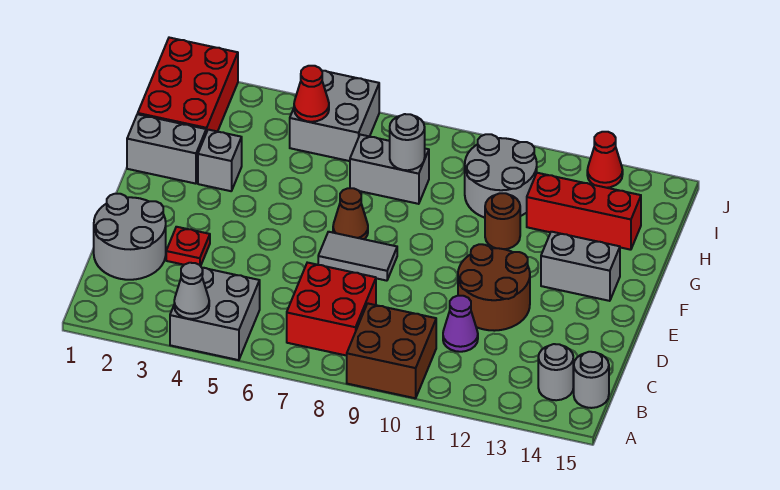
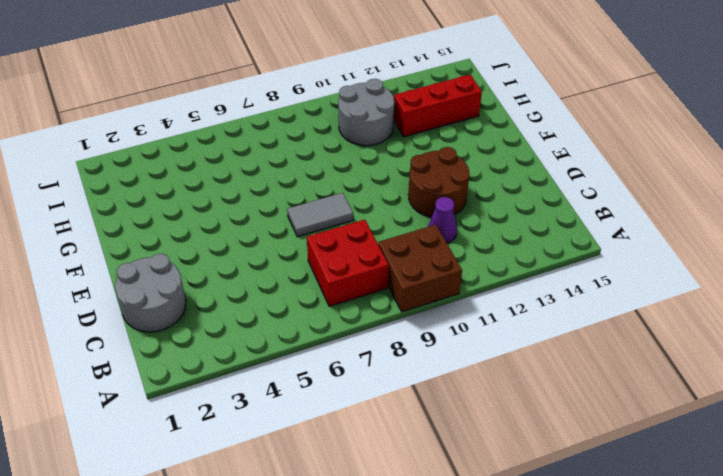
none -> grey brick A4:B5 level 1
none -> grey round brick B14 level 1
none -> grey round brick B15 level 1

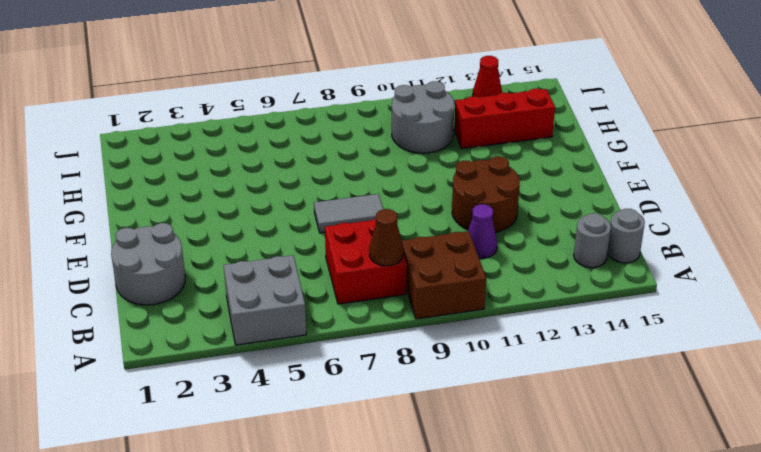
brown cone B8 level 2 -> brown cone F7 level 1
none -> red plate D3 level 1
none -> grey brick F13:F14 level 1
none -> grey brick G1:G2 level 1

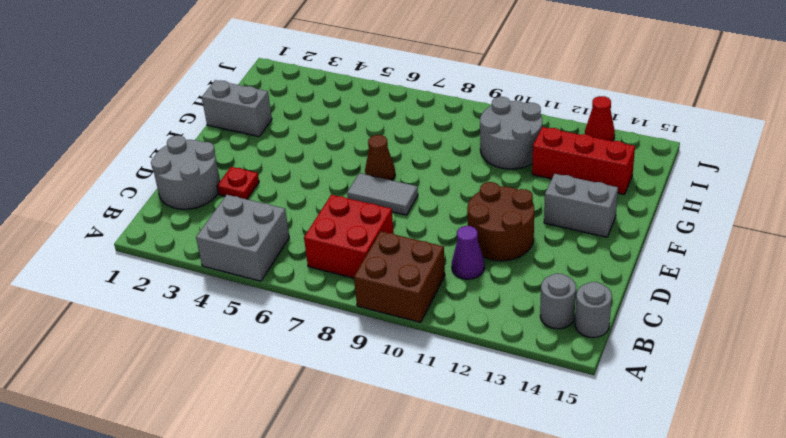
none -> grey brick G3 level 1
none -> brown round brick G11 level 1
none -> red brick H1:J2 level 1

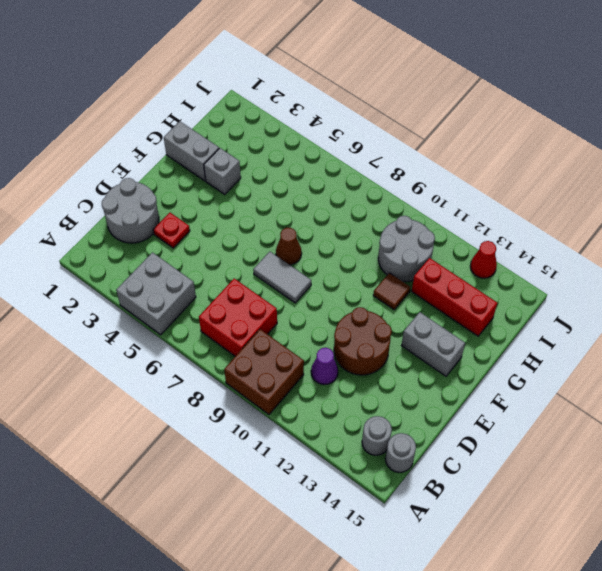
brown tile G11 level 1 -> brown round brick G11 level 1
none -> red brick H1:J2 level 1
none -> grey brick H7:H8 level 1
none -> grey brick I5:J6 level 1

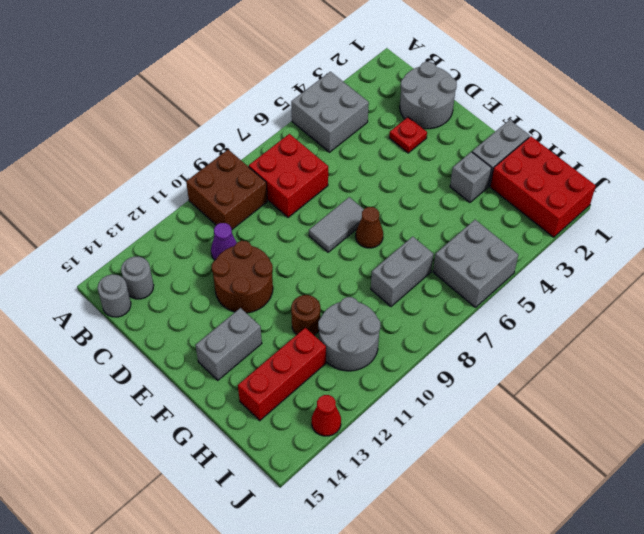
none -> grey cone A4 level 2
none -> grey round brick H8 level 2
none -> red cone I5 level 2

